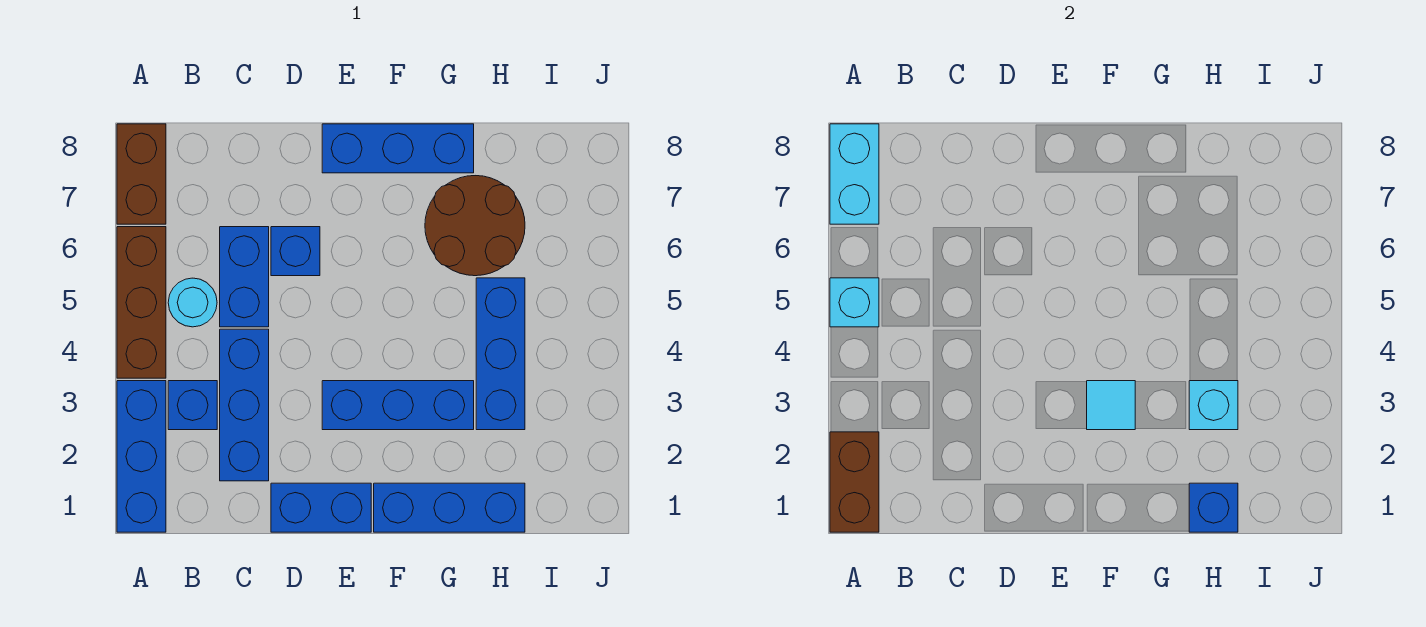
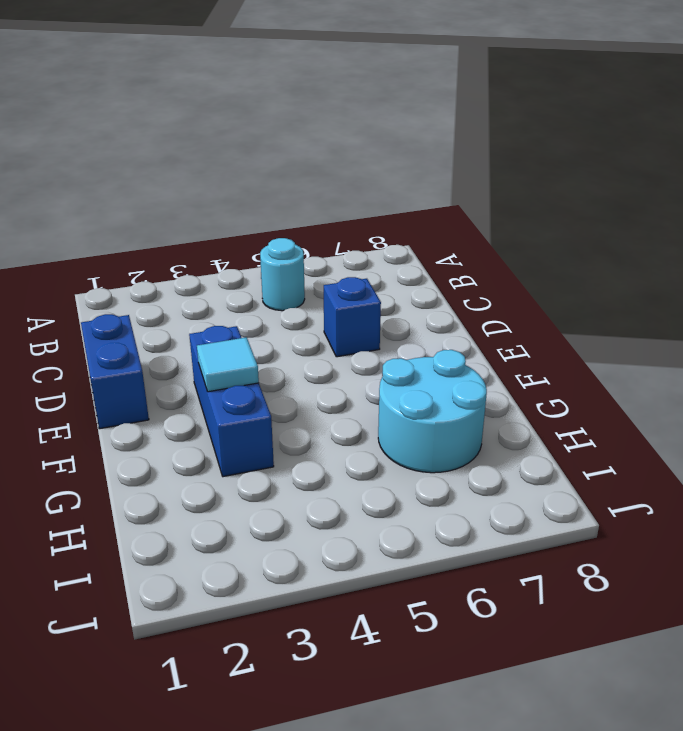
cyan round brick G6:H7 level 1 -> brown round brick G6:H7 level 1
none -> blue brick A1:A3 level 1
none -> brown brick A4:A6 level 1
none -> brown brick A7:A8 level 1

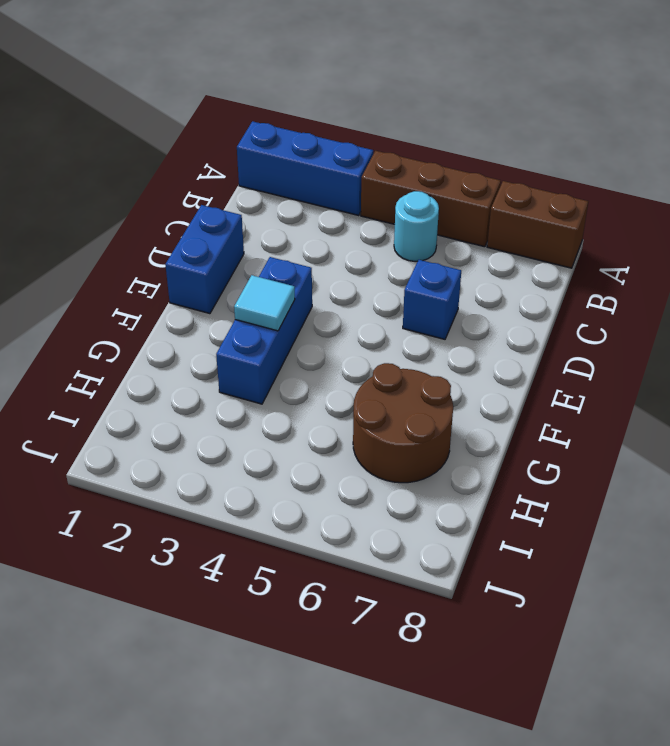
none -> blue brick B3 level 1
none -> blue brick C2:C4 level 1
none -> blue brick C5:C6 level 1

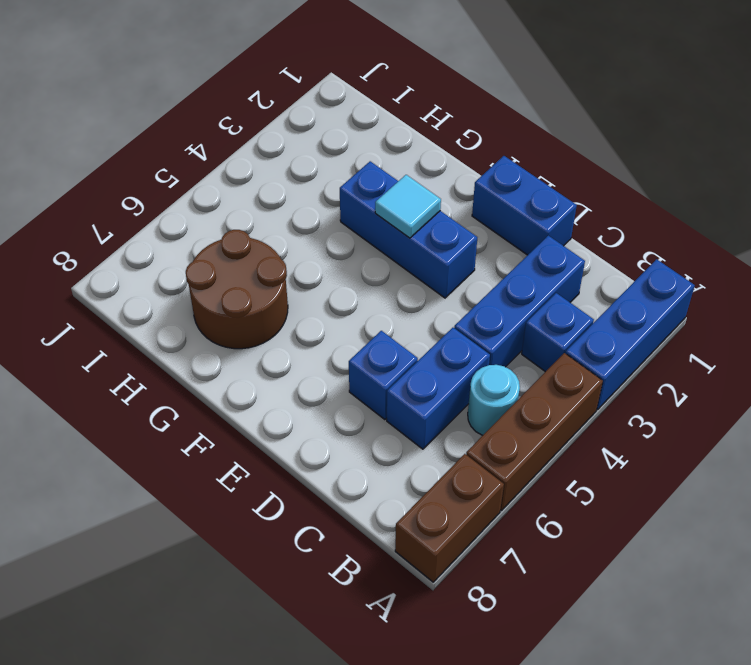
none -> blue brick E8:G8 level 1
none -> blue brick F1:H1 level 1
none -> blue brick H3:H5 level 1

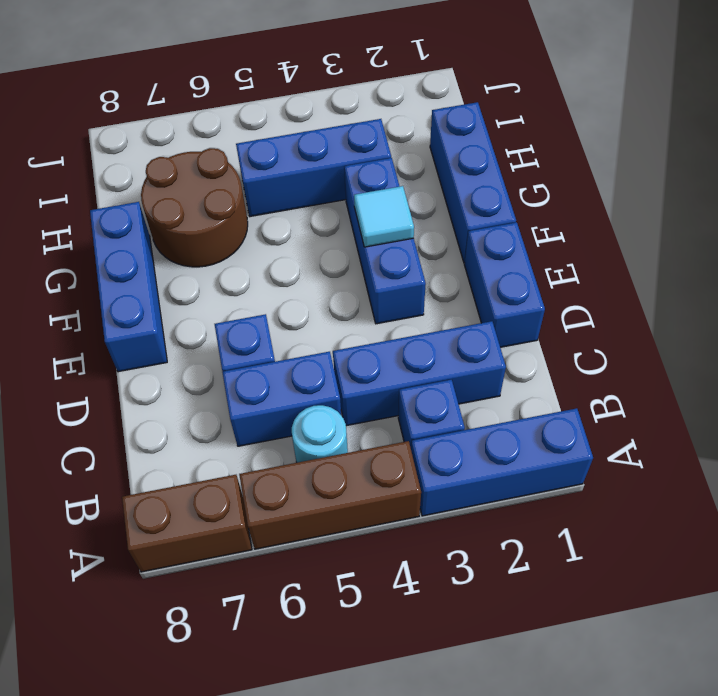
none -> brown brick A1:A2 level 2
none -> cyan brick A5 level 2
none -> cyan brick A7:A8 level 2

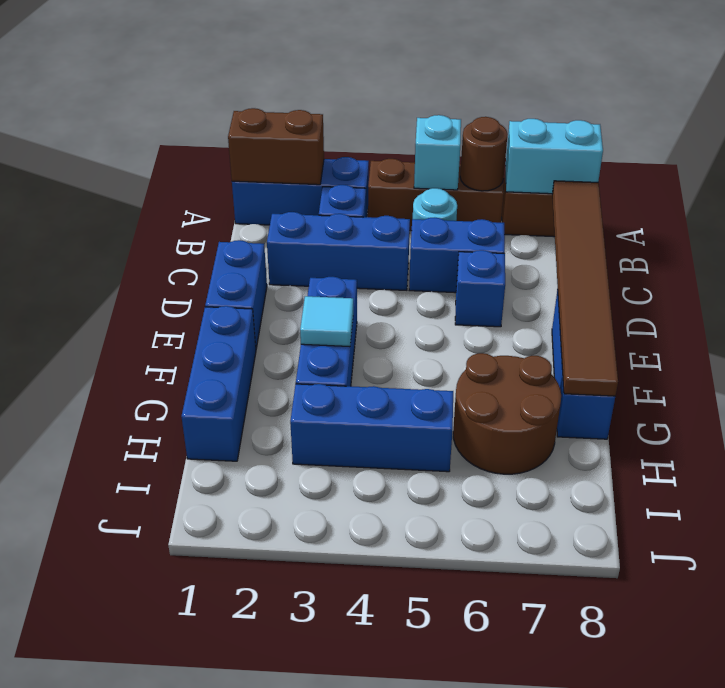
brown round brick A6 level 2 -> none
brown tile B8:G8 level 2 -> none
none -> blue brick H1 level 2
none -> cyan brick H3 level 2

